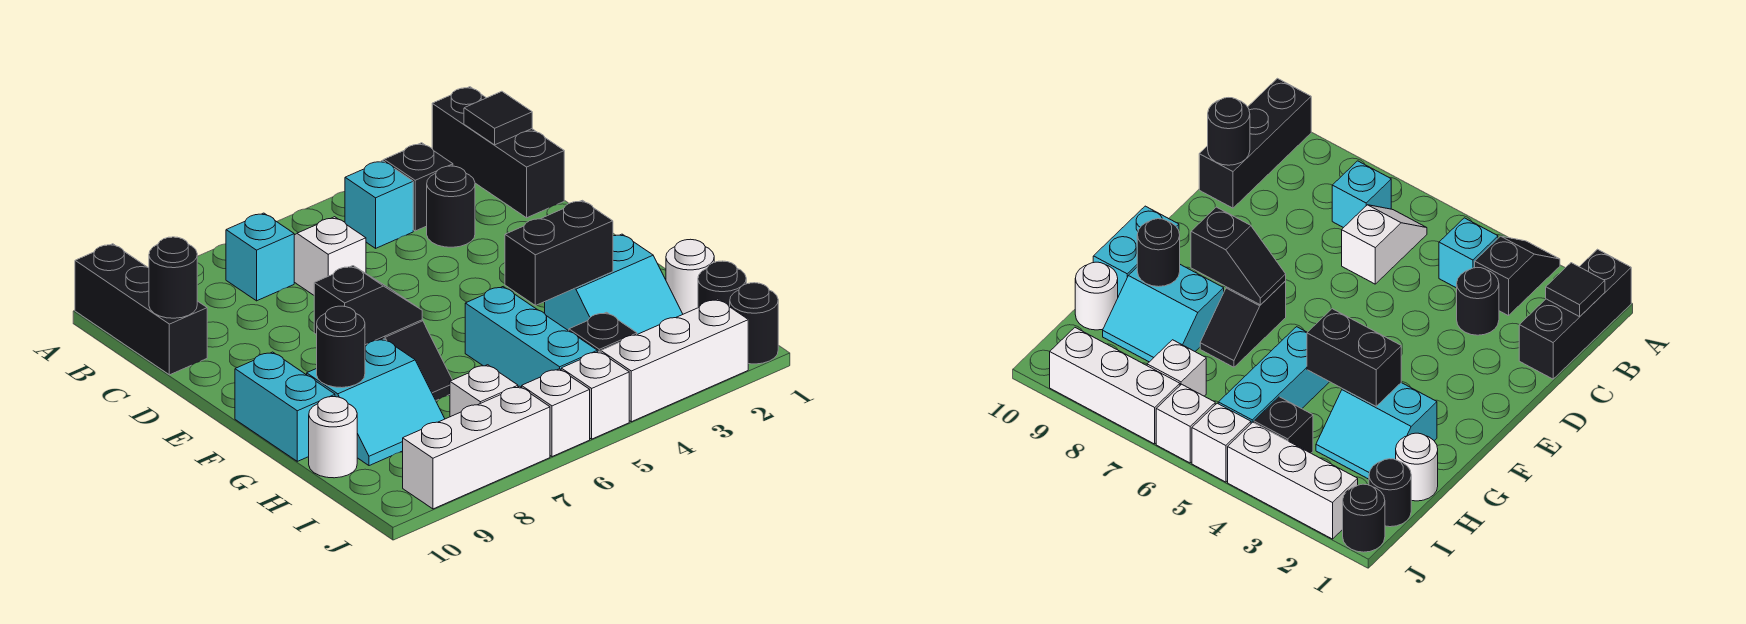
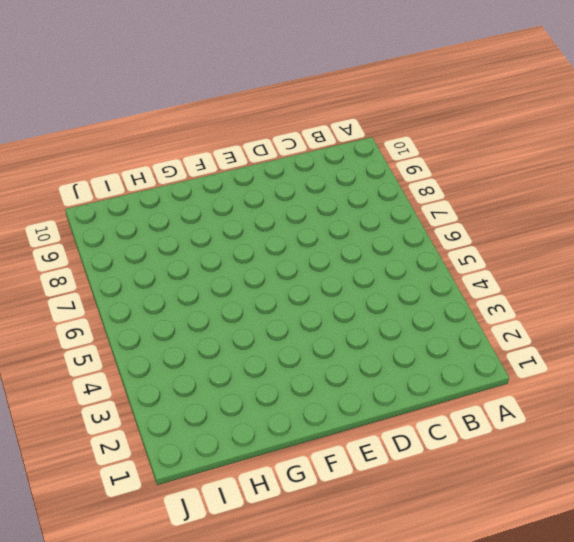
none -> black brick A1:C1 level 1
none -> black slope A3:B3 level 1 top B
none -> black brick A10:C10 level 1

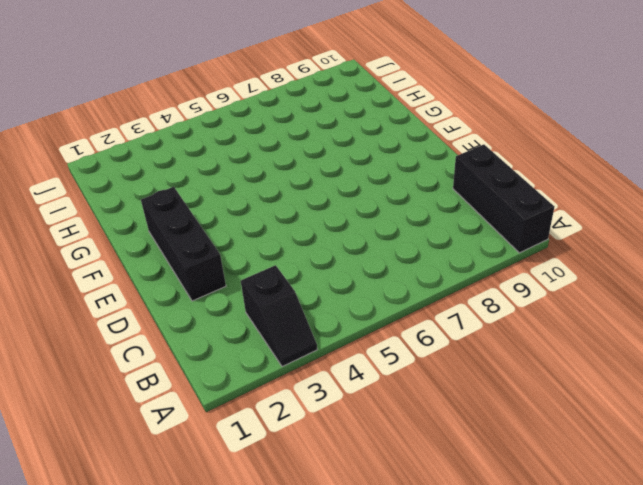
black brick D2:F2 level 1 -> black brick A1:C1 level 1
none -> cyan brick B4 level 1
none -> white slope B6:C6 level 1 top C
none -> cyan brick B7 level 1

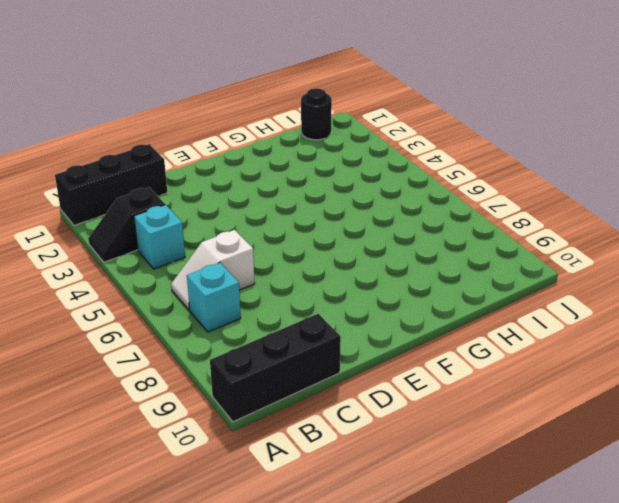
none -> black round brick C3 level 1
none -> black slope F7:G7 level 1 top F
none -> cyan brick F10:G10 level 1

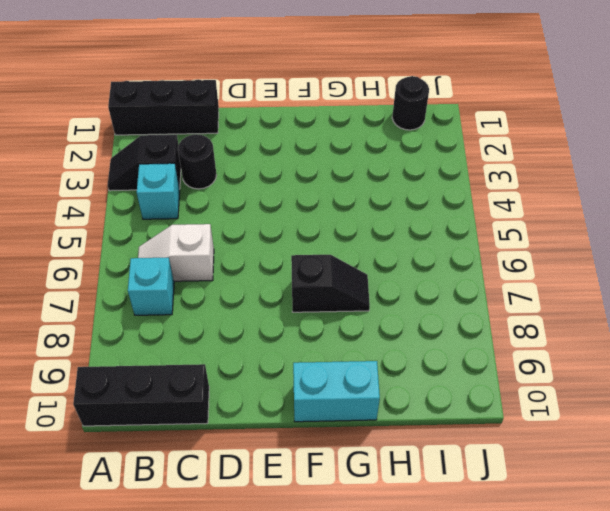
none -> cyan slope G2:H3 level 1 top G
none -> cyan brick G5:I5 level 1
none -> cyan slope G8:H9 level 1 top G

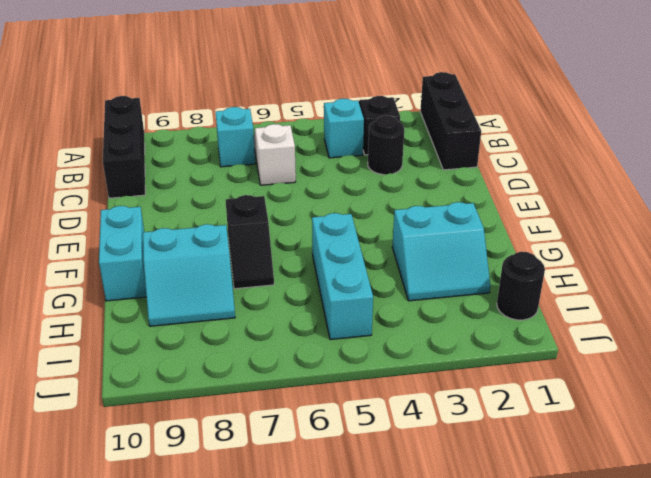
none -> white round brick H1 level 1
none -> white round brick H10 level 1
none -> black brick I4 level 1

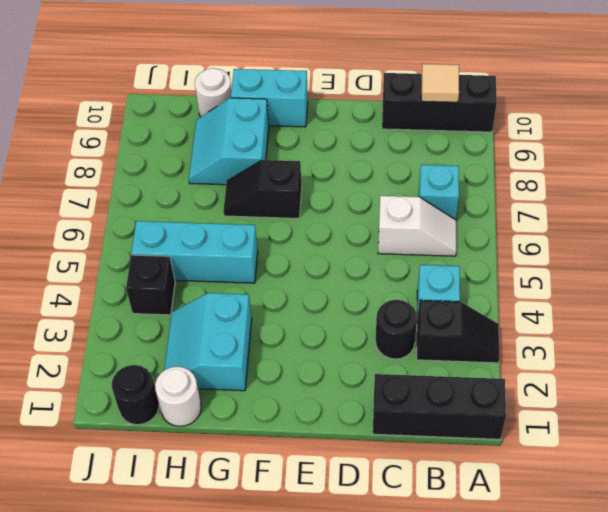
tan tile B10 level 2 -> none
none -> white brick I7 level 1
none -> black round brick J1 level 1
none -> white brick J2:J4 level 1

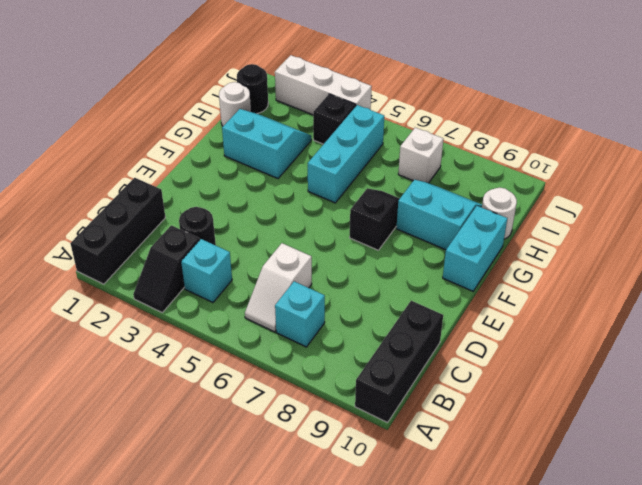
none -> black round brick J1 level 1
none -> white brick J5 level 1
none -> white brick J6 level 1

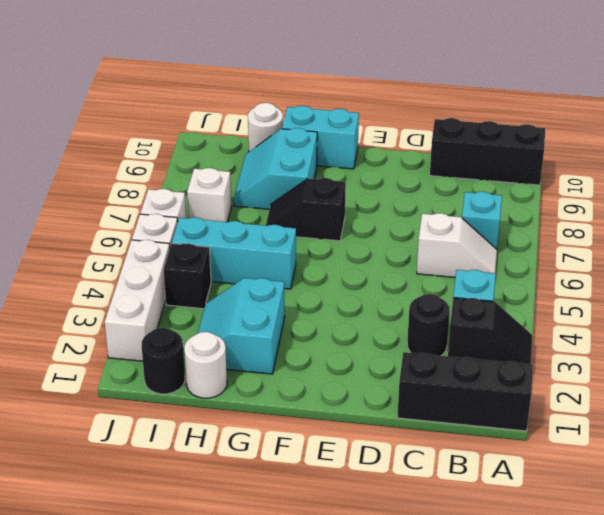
none -> black round brick J1 level 1
none -> white brick J7:J9 level 1
none -> black tile B1 level 2

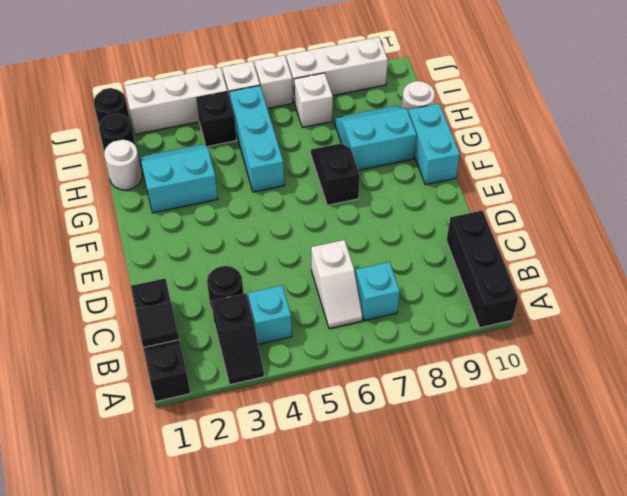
none -> black round brick C10 level 2
none -> black slope F7:F8 level 2 top 8
none -> black brick G3:G4 level 2

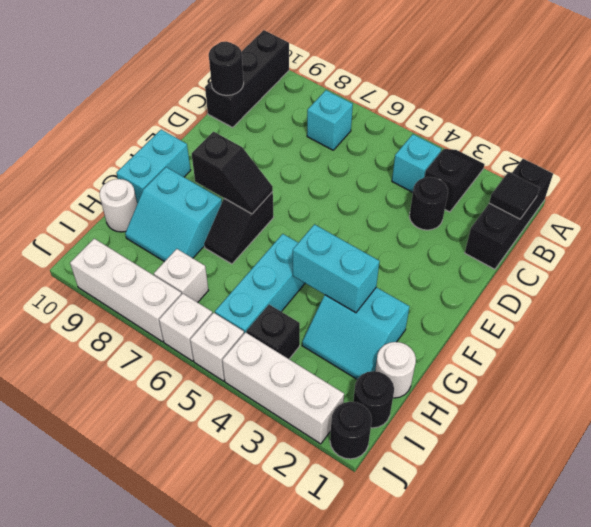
cyan brick G3:G4 level 2 -> black brick G3:G4 level 2
none -> white slope B6:C6 level 1 top C
none -> black round brick G9 level 2

